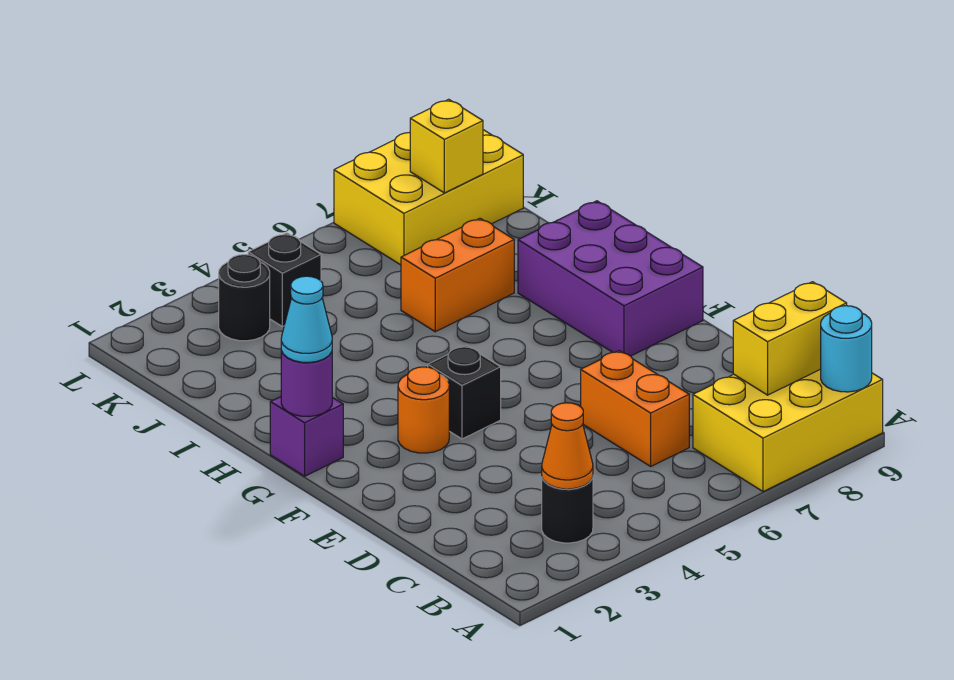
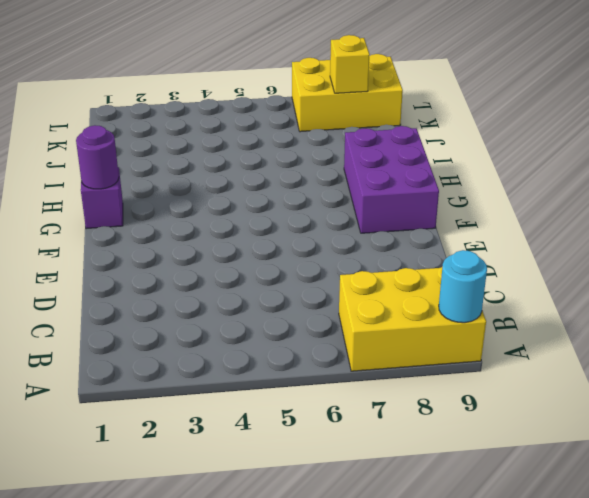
none -> black round brick B3 level 1
none -> orange brick C6:D6 level 1
none -> orange round brick F3 level 1

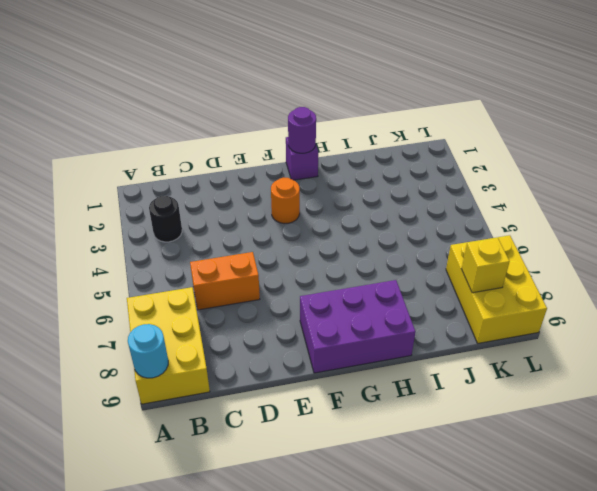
none -> black brick F4 level 1
none -> orange brick I6:I7 level 1
none -> black round brick K3 level 1

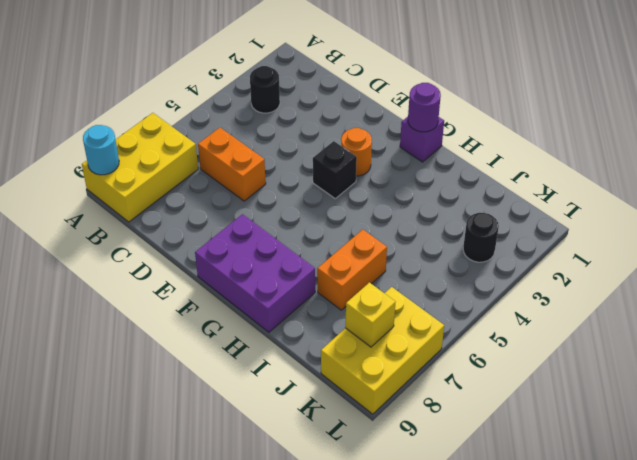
none -> black brick K4 level 1
none -> orange cone B3 level 2
none -> yellow brick B8:B9 level 2

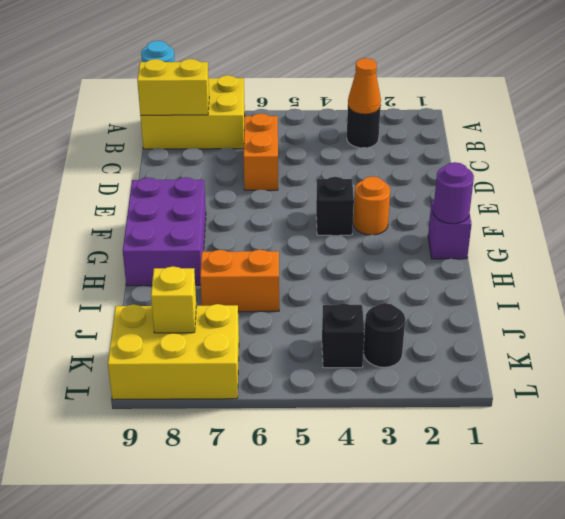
none -> cyan cone G1 level 3

